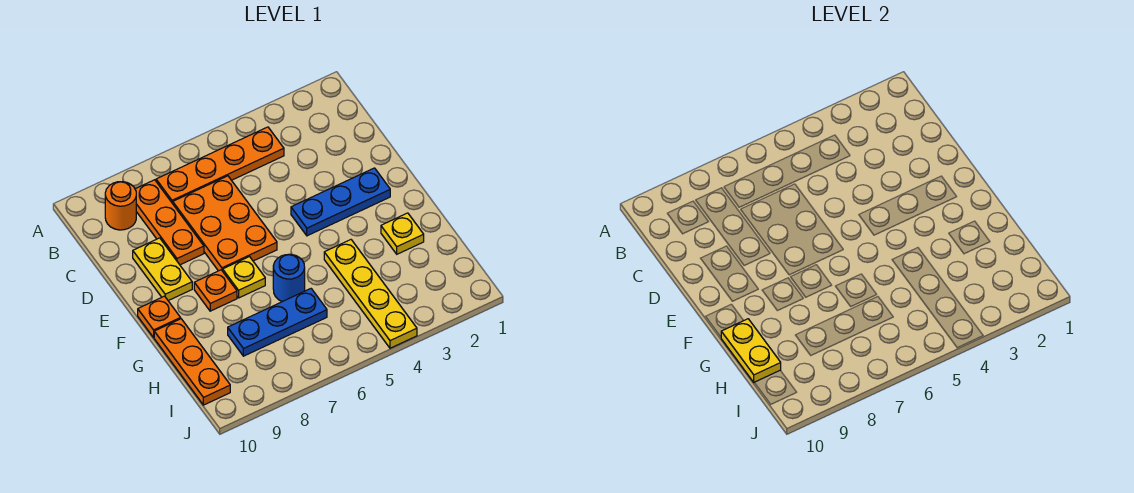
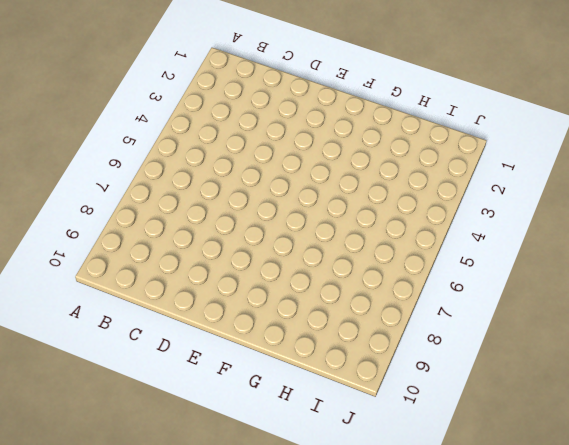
none -> orange plate B4:B7 level 1
none -> orange plate B8:D8 level 1
none -> orange round brick B9 level 1

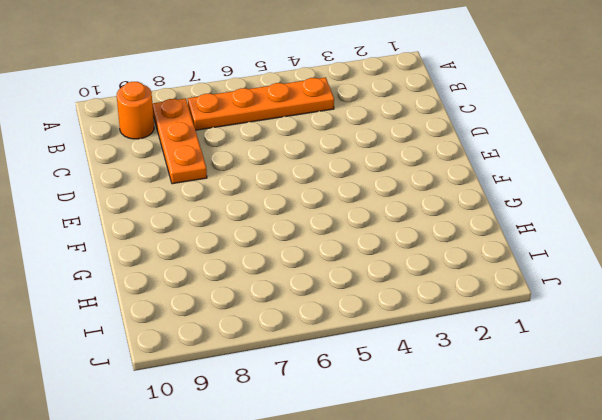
none -> orange plate C6:E7 level 1
none -> yellow plate D9:E9 level 1
none -> blue plate E2:E4 level 1

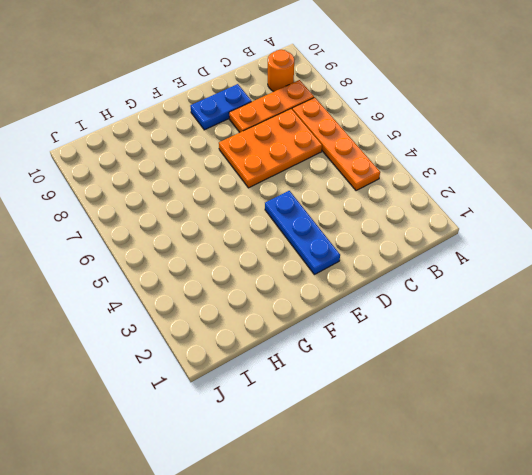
blue plate D9:E9 level 1 -> yellow plate D9:E9 level 1
none -> yellow plate F7 level 1
none -> orange plate F8 level 1
none -> orange plate F10 level 1

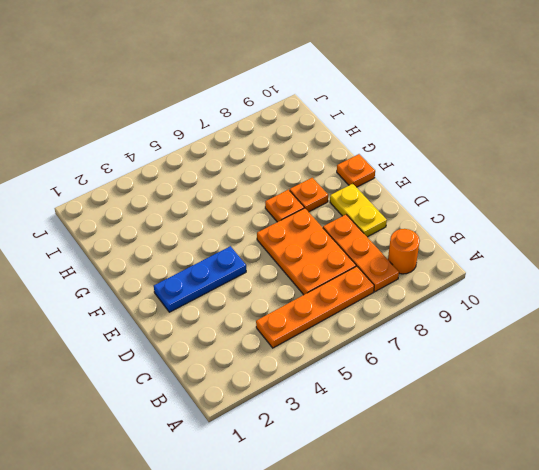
orange plate F7 level 1 -> yellow plate F7 level 1
none -> yellow plate G2 level 1
none -> yellow plate G4:J4 level 1
none -> blue round brick G6 level 1

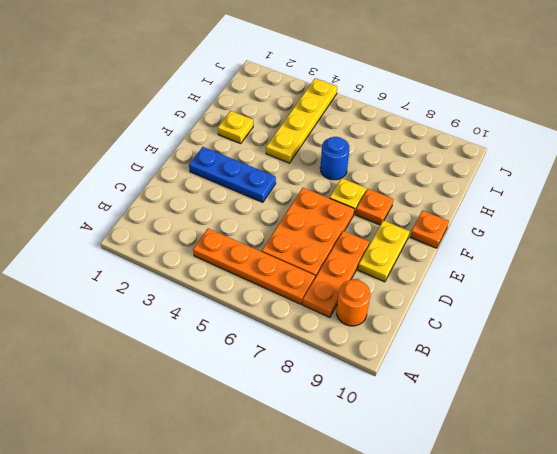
none -> orange plate G10:I10 level 1
none -> blue plate H6:H8 level 1
none -> yellow plate G10:H10 level 2

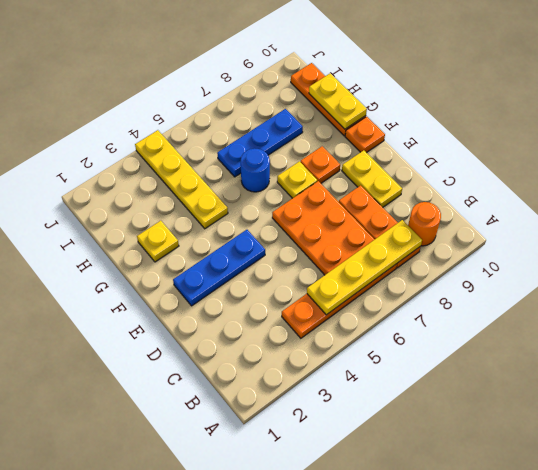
yellow plate B5:B8 level 2 -> none

